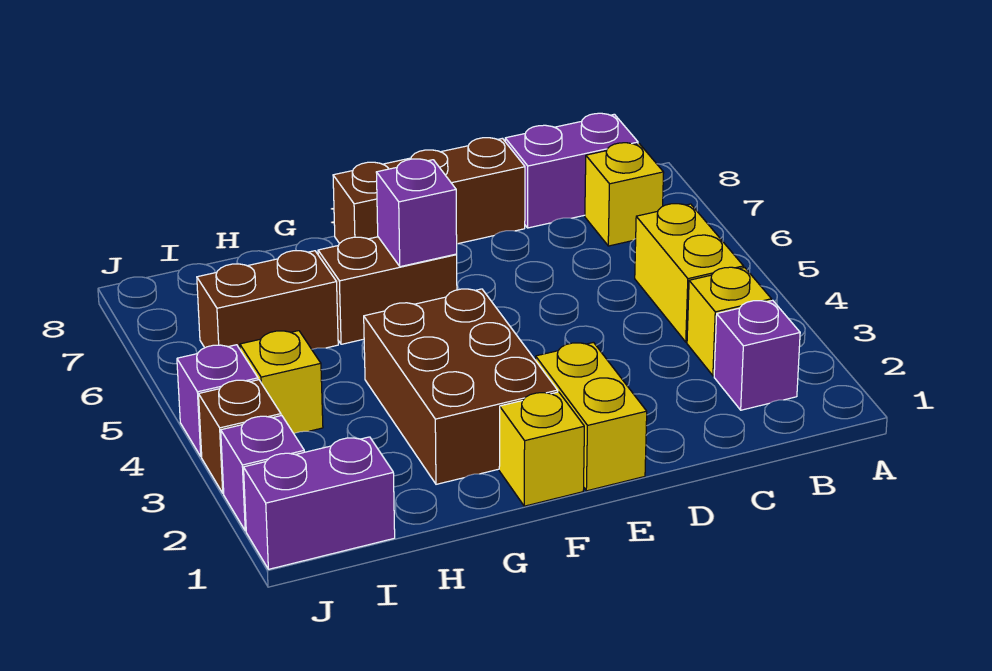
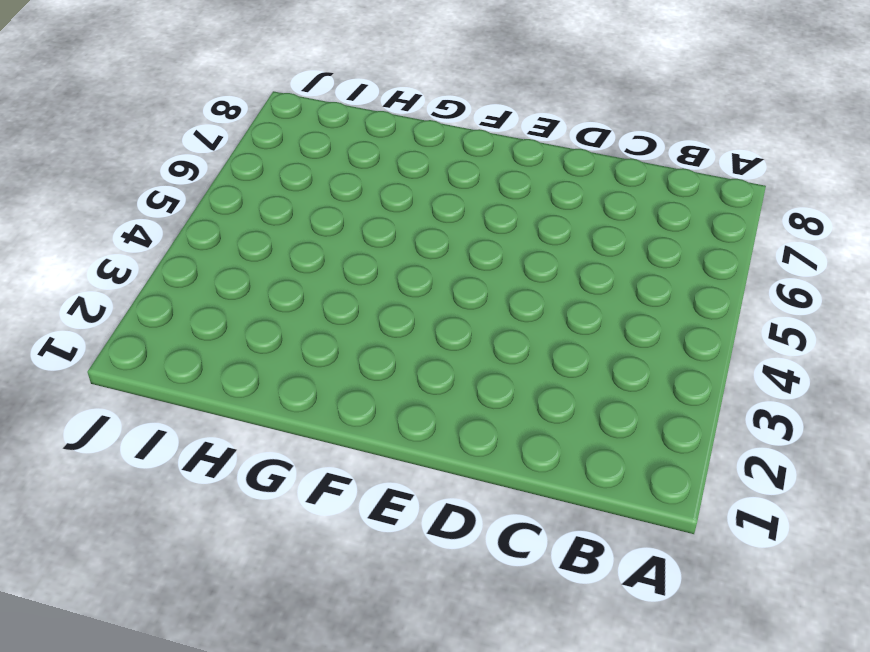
none -> purple brick B2 level 1
none -> yellow brick B3 level 1
none -> yellow brick B4:B5 level 1

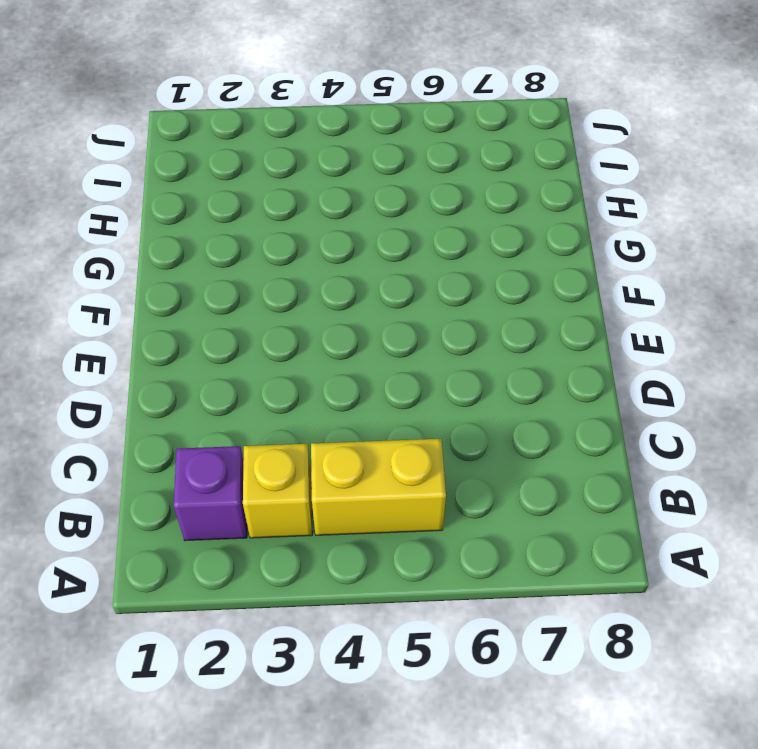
none -> yellow brick B7 level 1
none -> purple brick B8:C8 level 1
none -> brown brick D8:F8 level 1

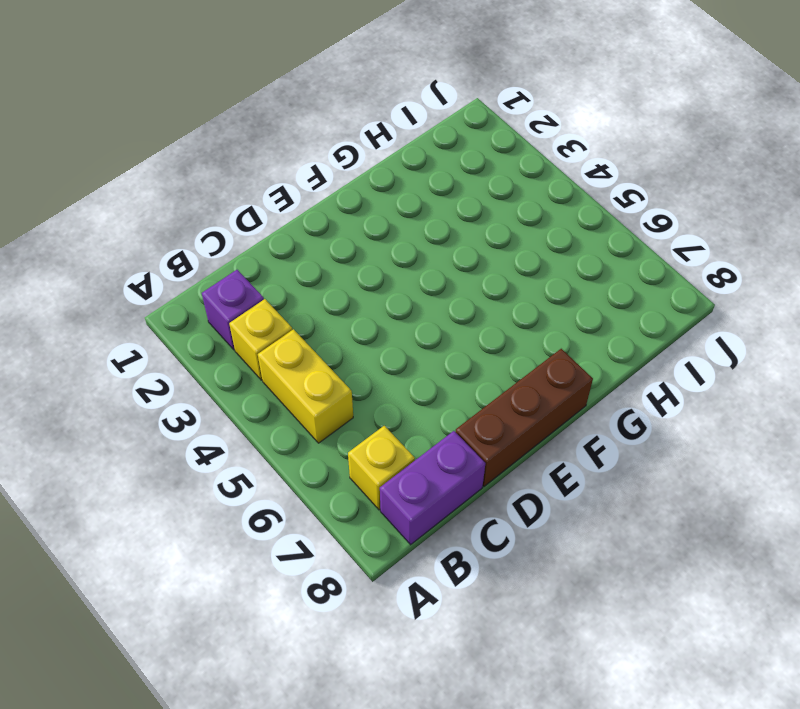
none -> yellow brick E1:E2 level 1
none -> yellow brick F1 level 1
none -> brown brick F2:G4 level 1

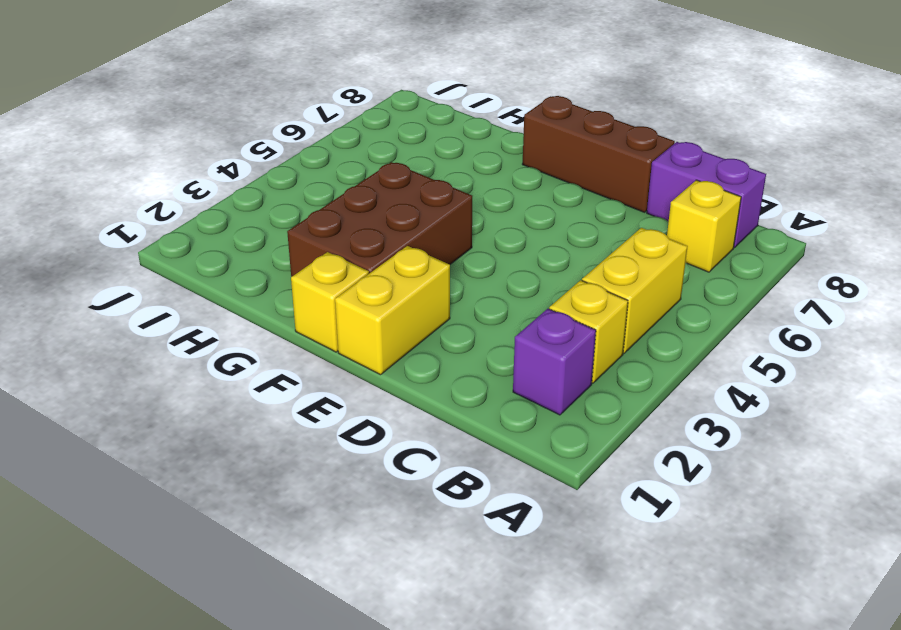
none -> brown brick F6:G6 level 1
none -> brown brick H6:I6 level 1
none -> purple brick I1:J1 level 1

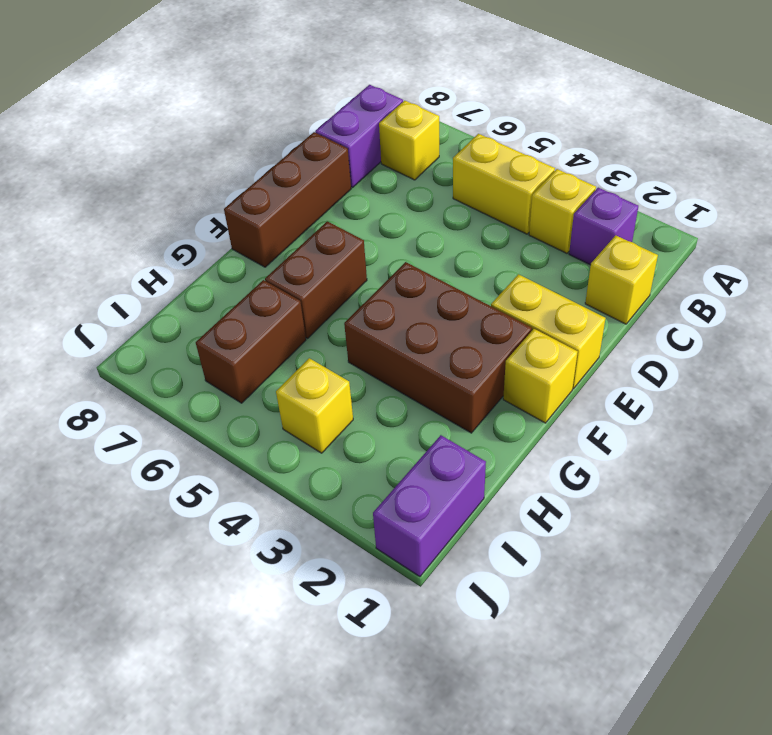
yellow brick C1 level 1 -> none
none -> purple brick J2 level 1
none -> brown brick J3 level 1
none -> purple brick J4 level 1

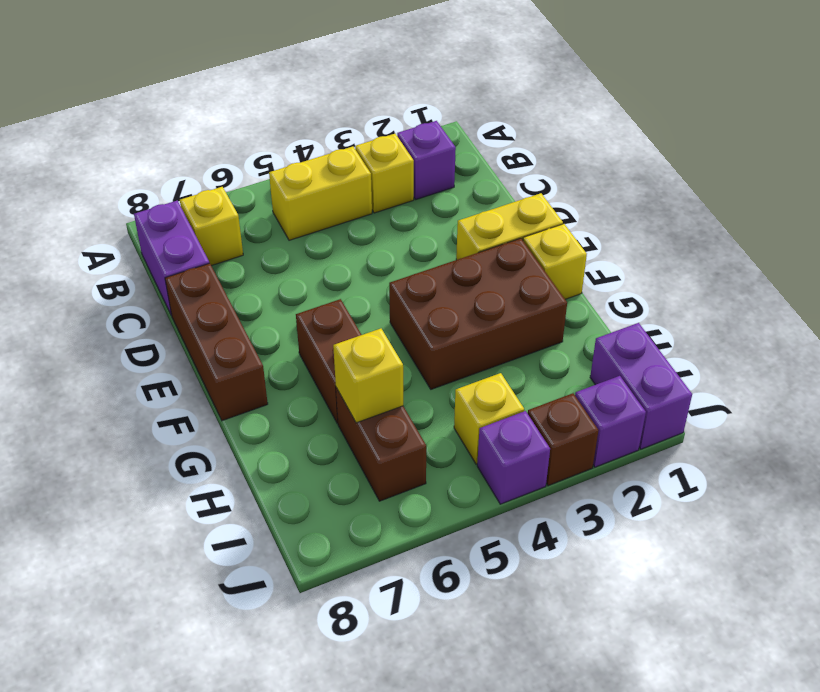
yellow brick H6 level 2 -> none
none -> purple brick F6 level 2

